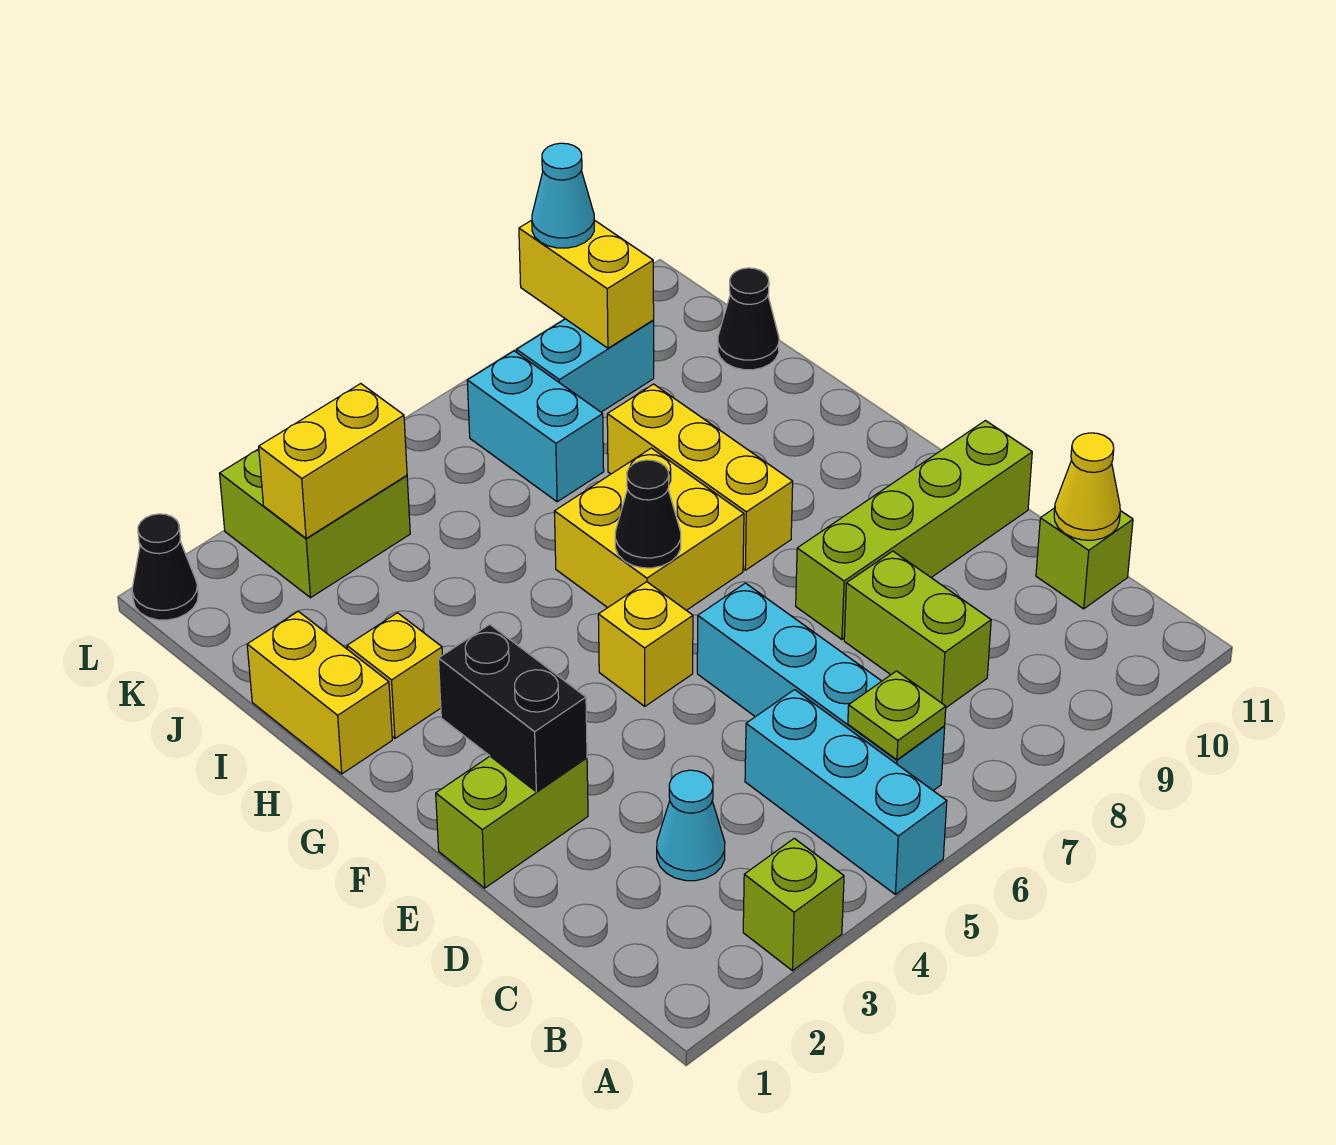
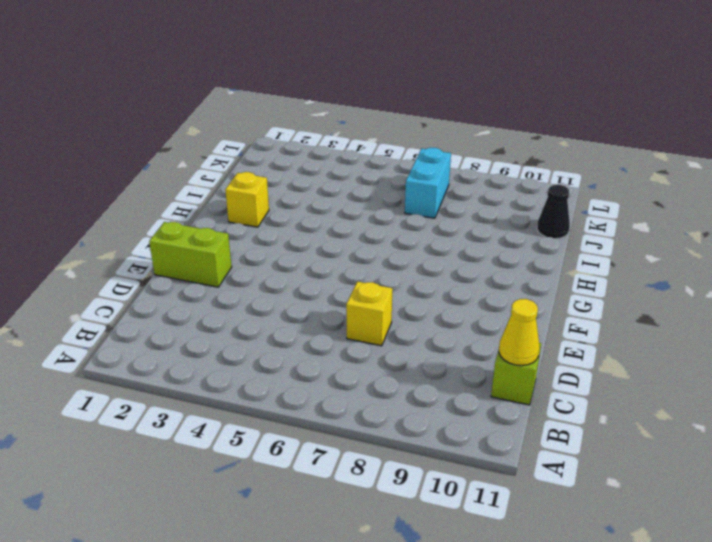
yellow brick D7 level 1 -> yellow brick F5 level 1
none -> lime brick A3 level 1
none -> cyan brick A5:C5 level 1
none -> cyan brick B6:E6 level 1

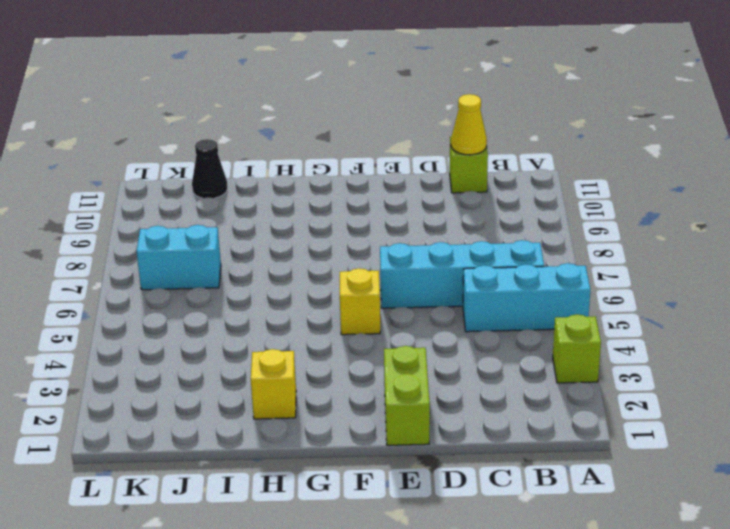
none -> cyan cone C3 level 1
none -> lime brick C8:D8 level 1
none -> lime brick E8:E11 level 1

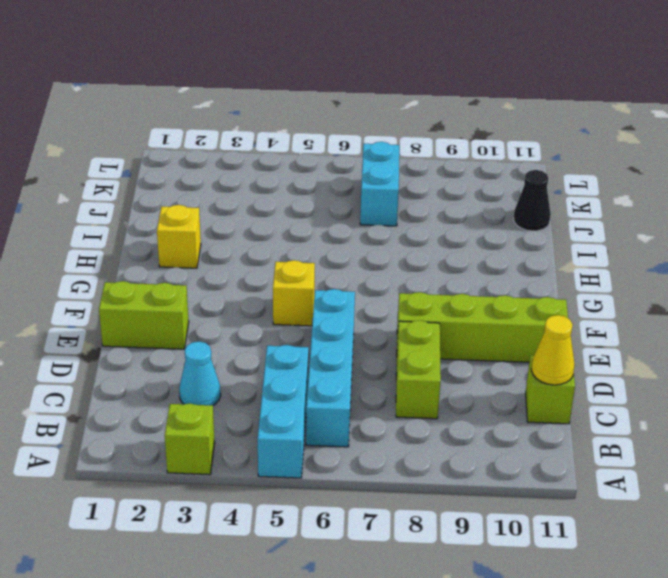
none -> yellow brick G6:H7 level 1
none -> yellow brick G8:I8 level 1
none -> yellow brick H1:I1 level 1

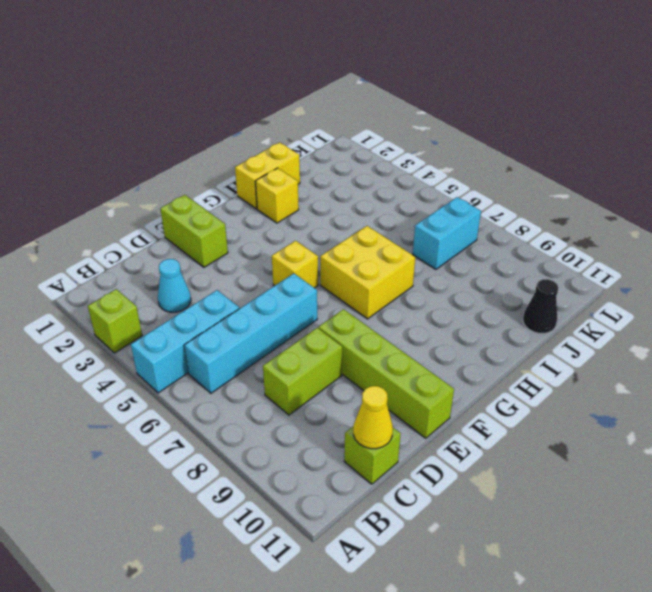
none -> yellow brick G8:I8 level 1
none -> lime brick K3:L4 level 1
none -> cyan brick K8:K9 level 1

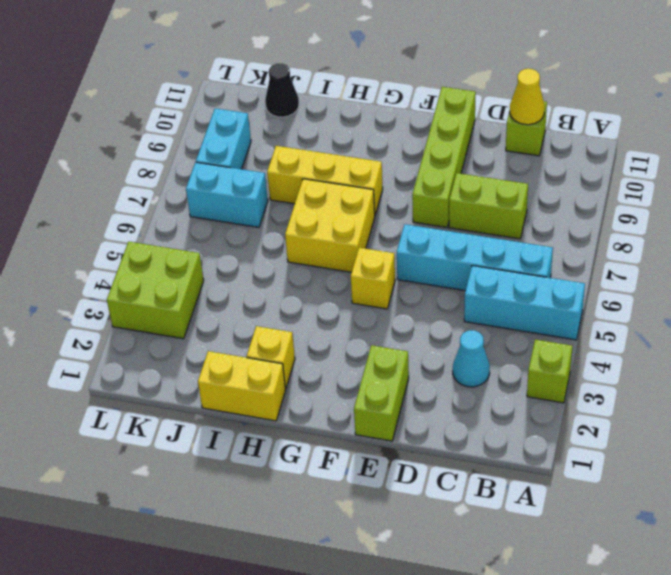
none -> black cone L1 level 1
none -> lime plate B6 level 2
none -> black brick E2:F2 level 2

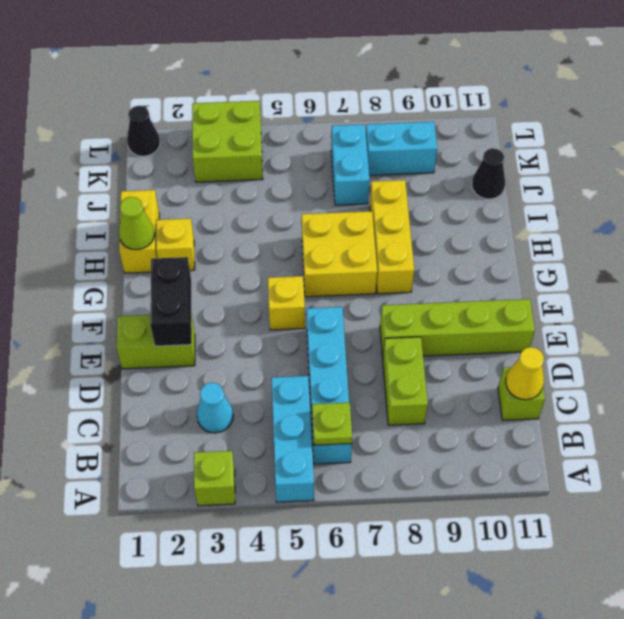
lime cone H1 level 2 -> none
none -> black cone G6 level 2
none -> yellow brick K3:K4 level 2
none -> yellow brick K9:L9 level 2

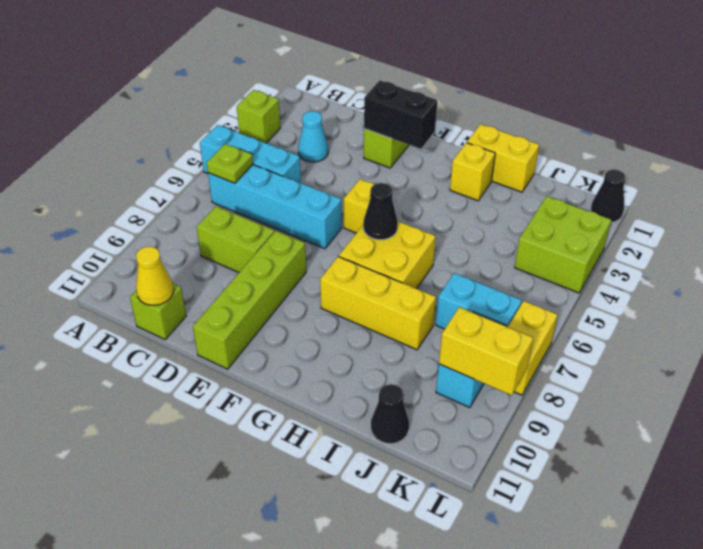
yellow brick L7:L8 level 1 -> yellow brick K3:K4 level 2
none -> cyan cone L9 level 3

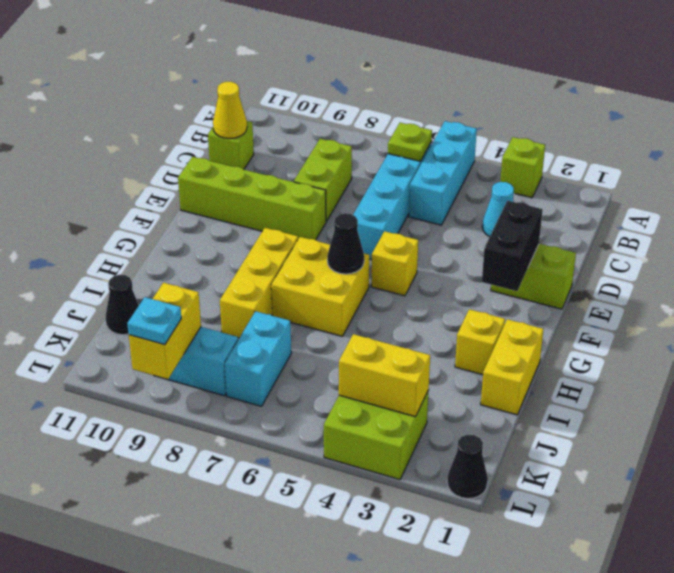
cyan plate L9 level 3 -> cyan cone L9 level 3

